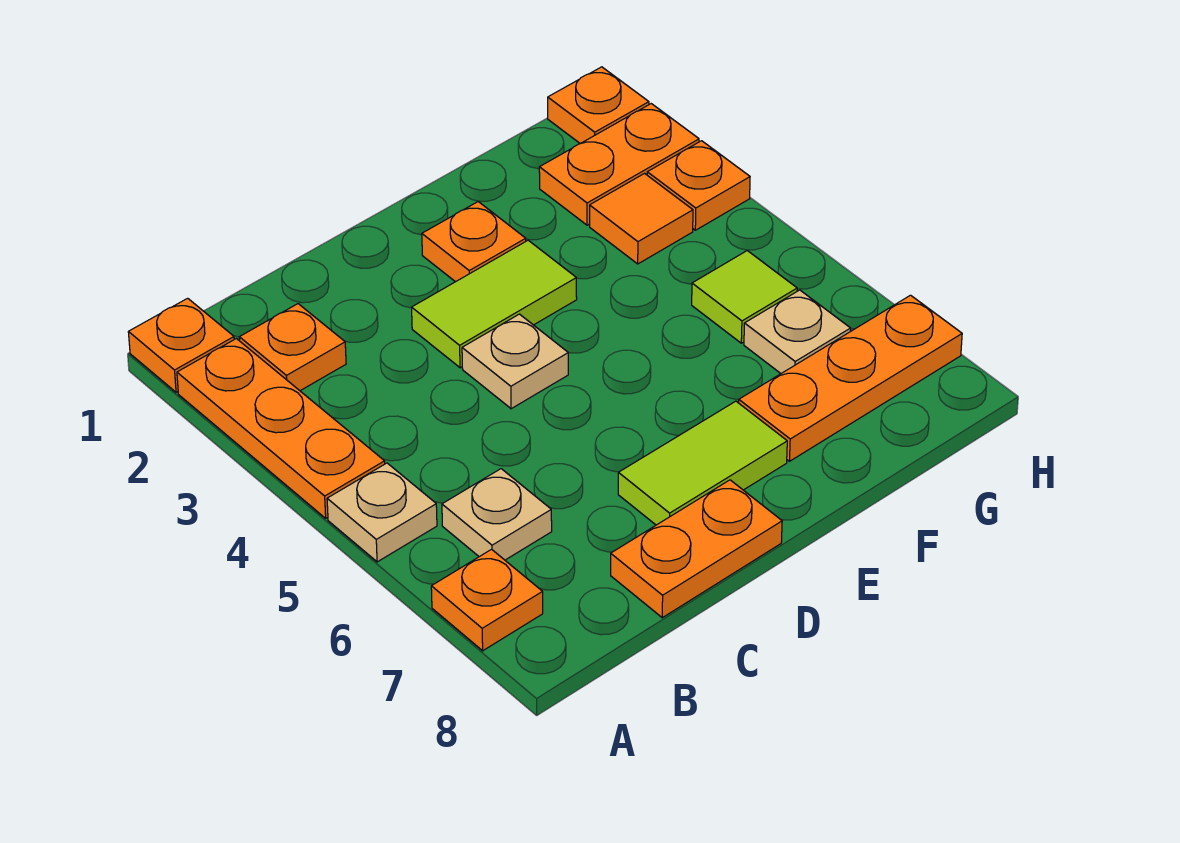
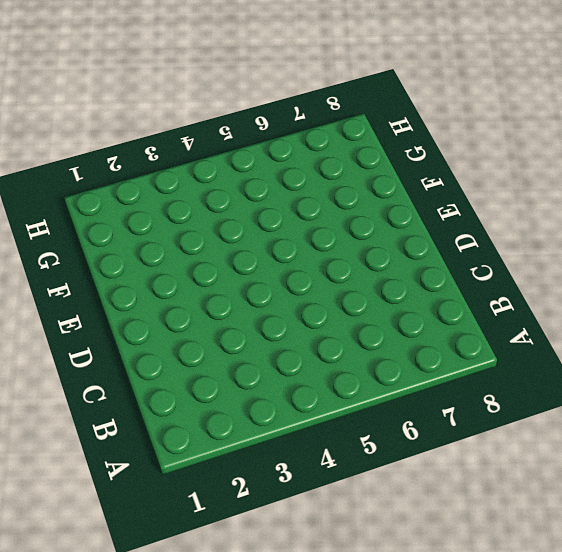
none -> orange plate A1 level 1
none -> orange plate A2:A4 level 1
none -> tan plate A5 level 1

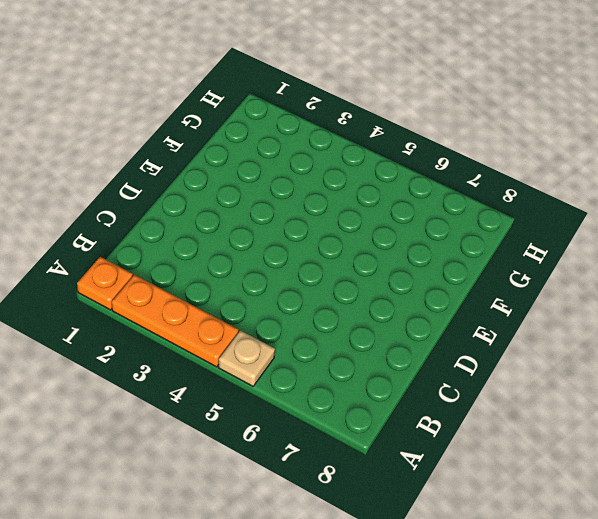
none -> orange plate A7 level 1
none -> orange plate B2 level 1
none -> tan plate B6 level 1

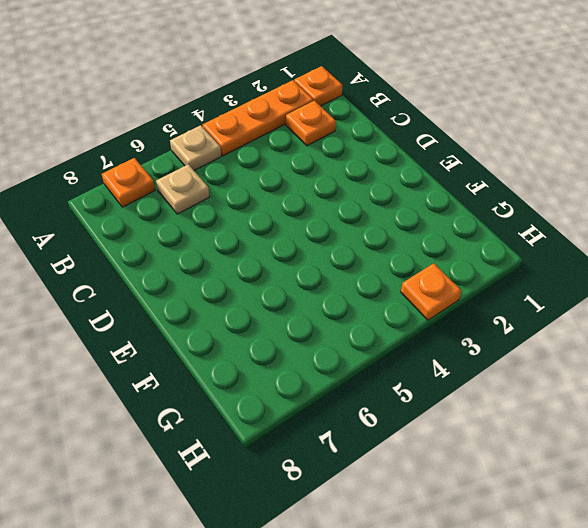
none -> orange plate C8:D8 level 1
none -> lime tile D3:E3 level 1
none -> tan plate D4 level 1

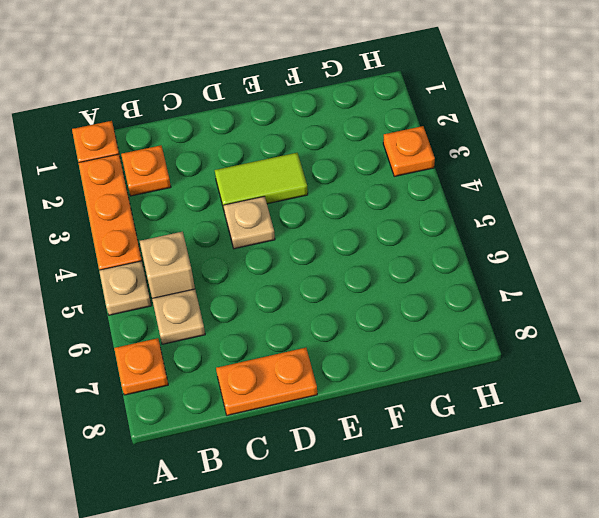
tan brick B5 level 1 -> none
none -> lime tile D7:E7 level 1
none -> orange plate E2 level 1
none -> orange plate F7:H7 level 1

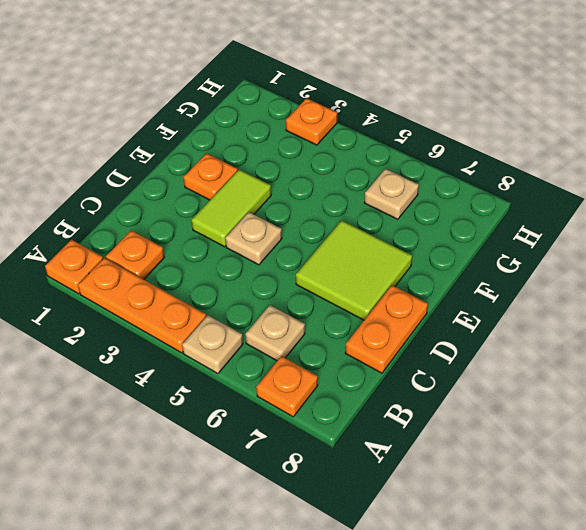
lime tile D6:E7 level 1 -> lime tile D7:E7 level 1
none -> orange plate F7:H7 level 1
none -> orange plate G2:H2 level 1
none -> orange tile G3 level 1

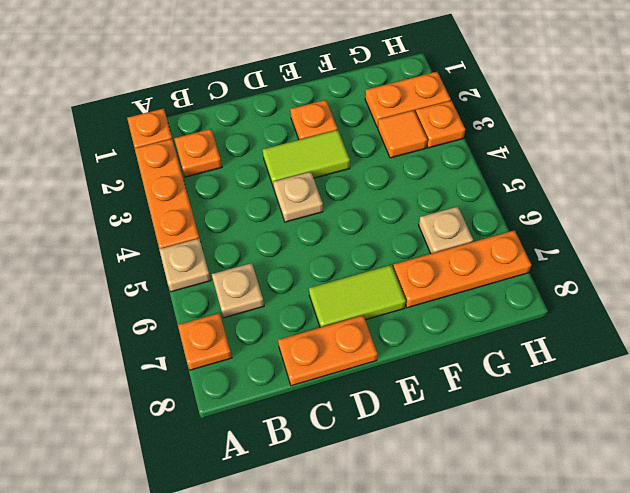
none -> lime tile G5 level 1
none -> orange plate H1 level 1

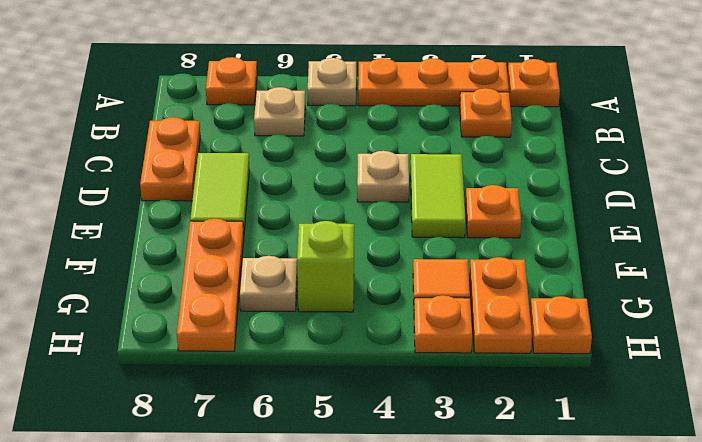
lime brick G5 level 1 -> lime tile G5 level 1

